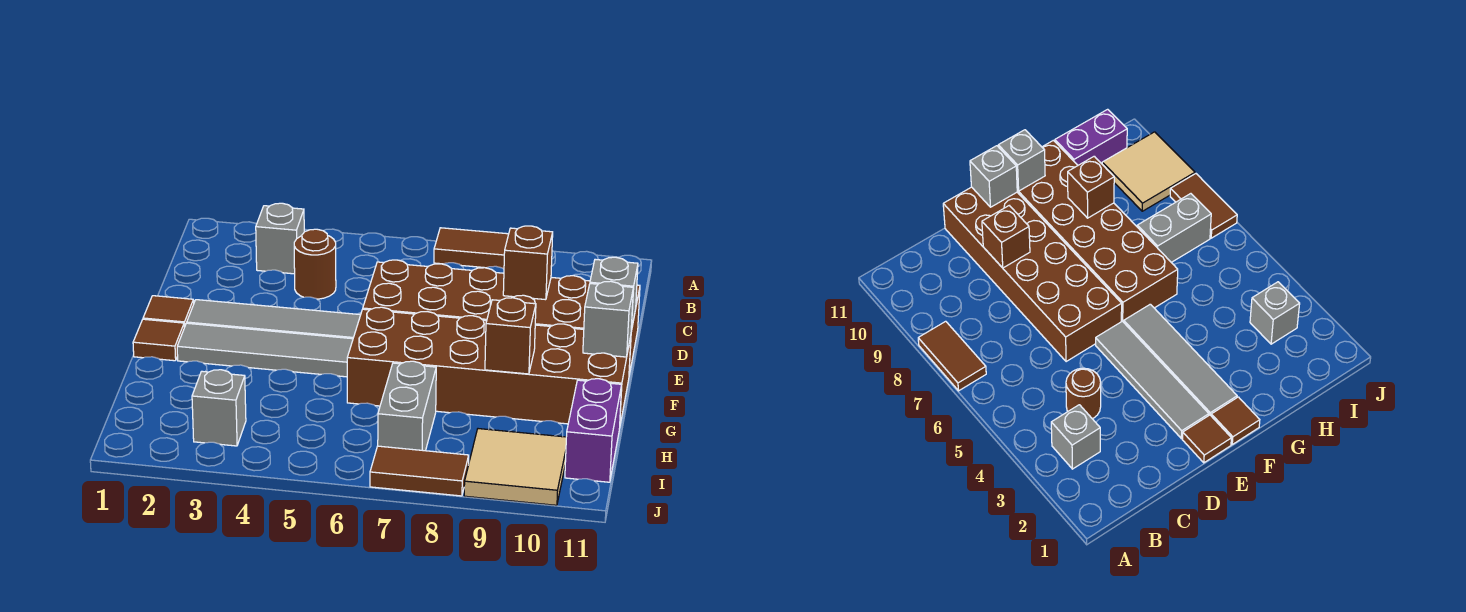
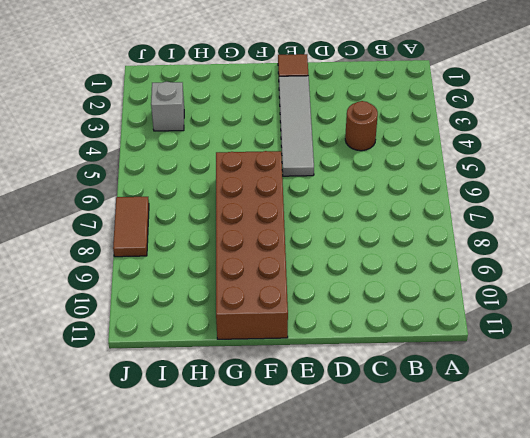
none -> brown tile A7:A8 level 1
none -> grey brick B3 level 1
none -> brown brick D6:E11 level 1

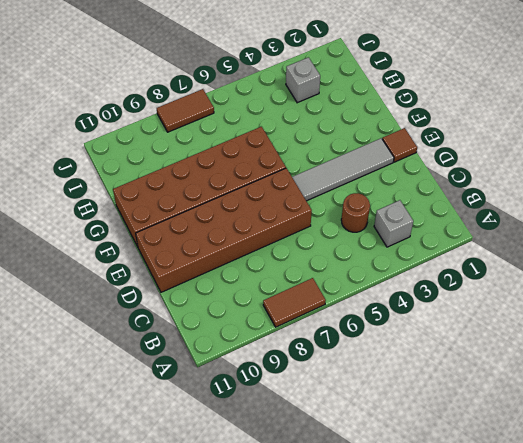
none -> brown tile F1 level 1
none -> grey tile F2:F5 level 1
none -> grey brick H7:I7 level 1

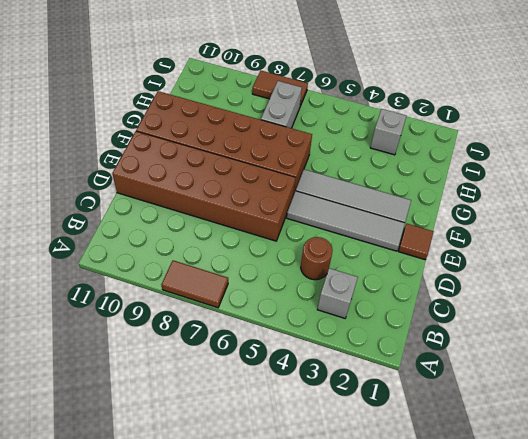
none -> brown tile F1 level 1
none -> purple brick H11:I11 level 1
none -> tan tile I9:J10 level 1

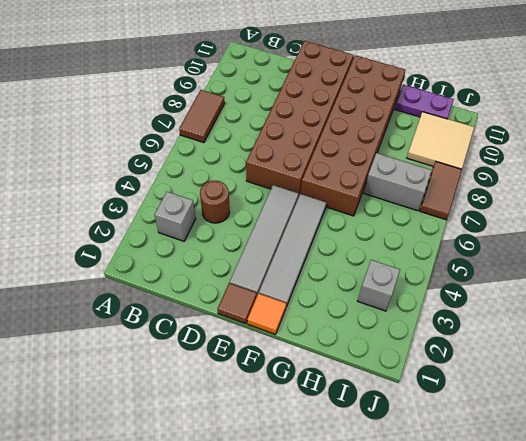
orange tile F1 level 1 -> brown tile F1 level 1
purple plate H11:I11 level 1 -> purple brick H11:I11 level 1
none -> brown brick D9 level 2
none -> grey brick E11 level 2
none -> grey brick F11 level 2

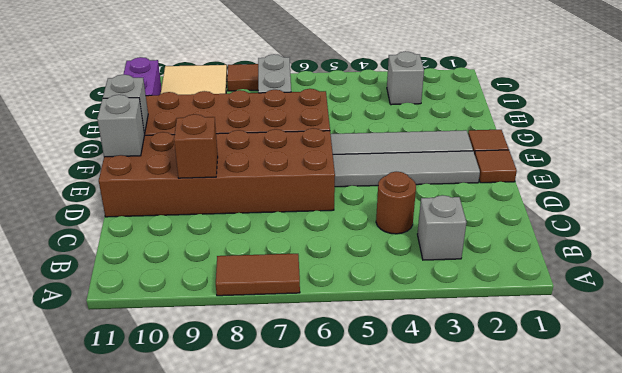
none -> brown brick G9 level 2

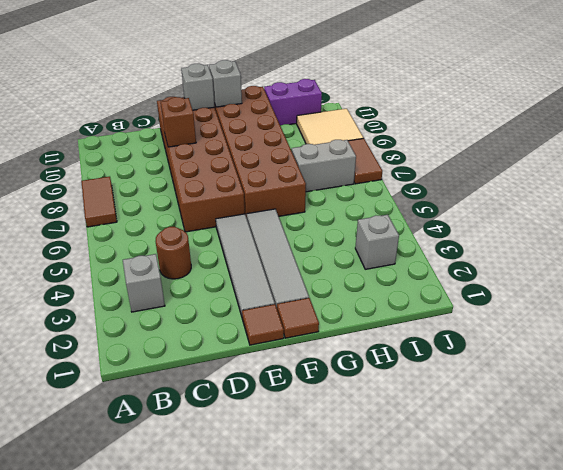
none -> brown brick G9 level 2

